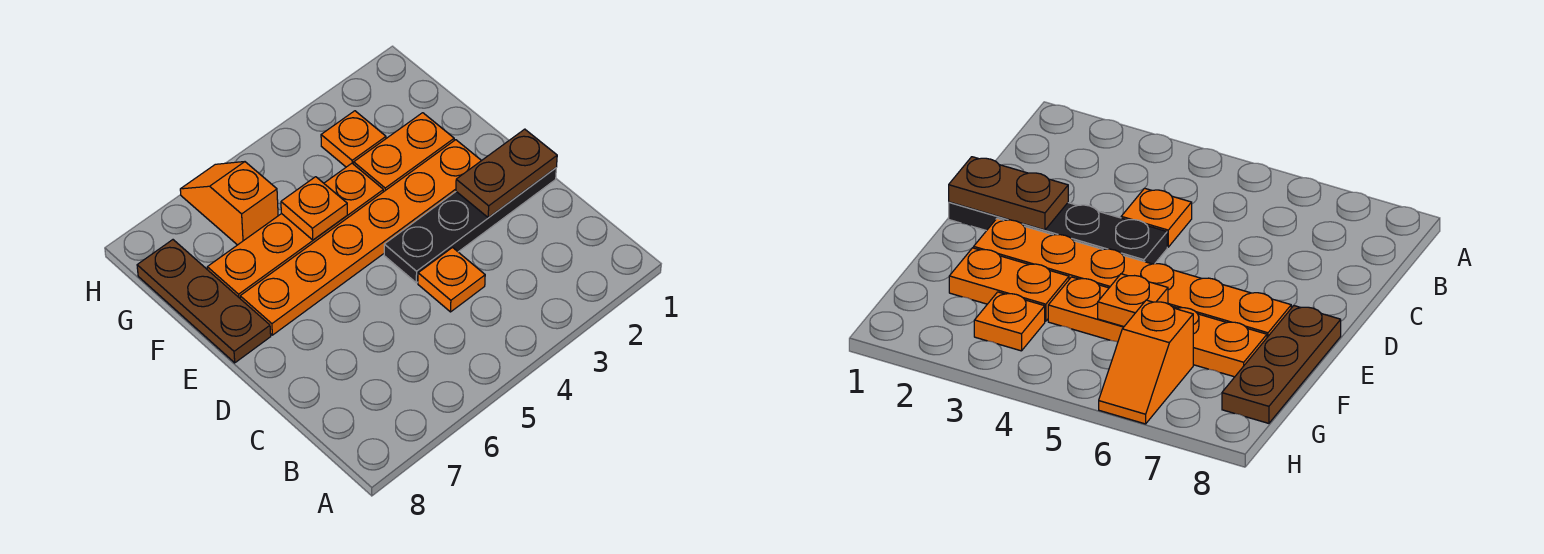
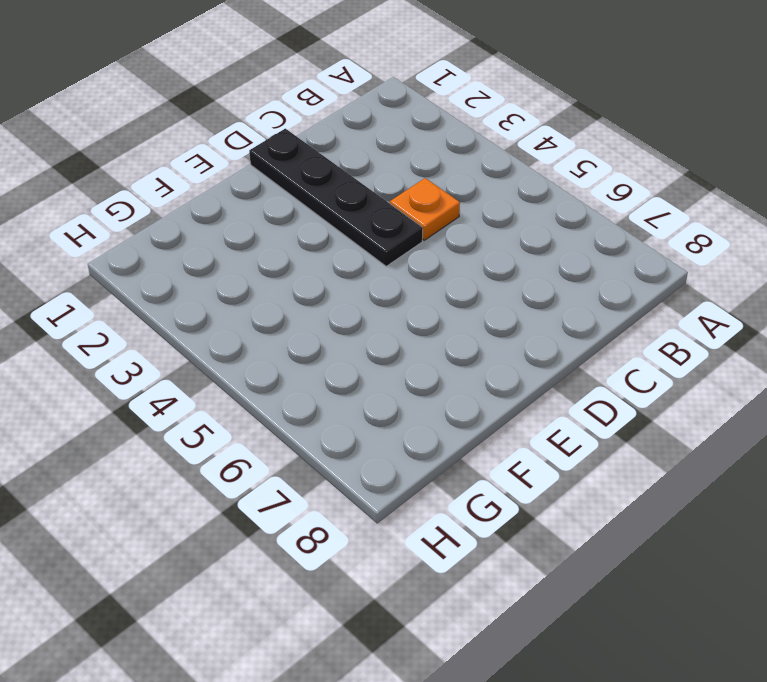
none -> orange plate E2:E7 level 1
none -> brown plate E8:G8 level 1

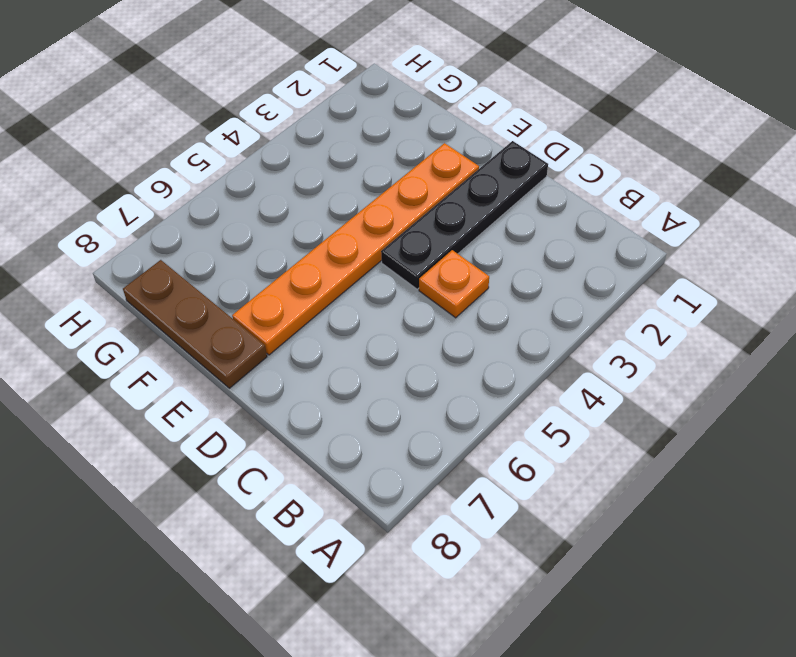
none -> orange plate F2:F3 level 1
none -> orange plate F4:F7 level 1

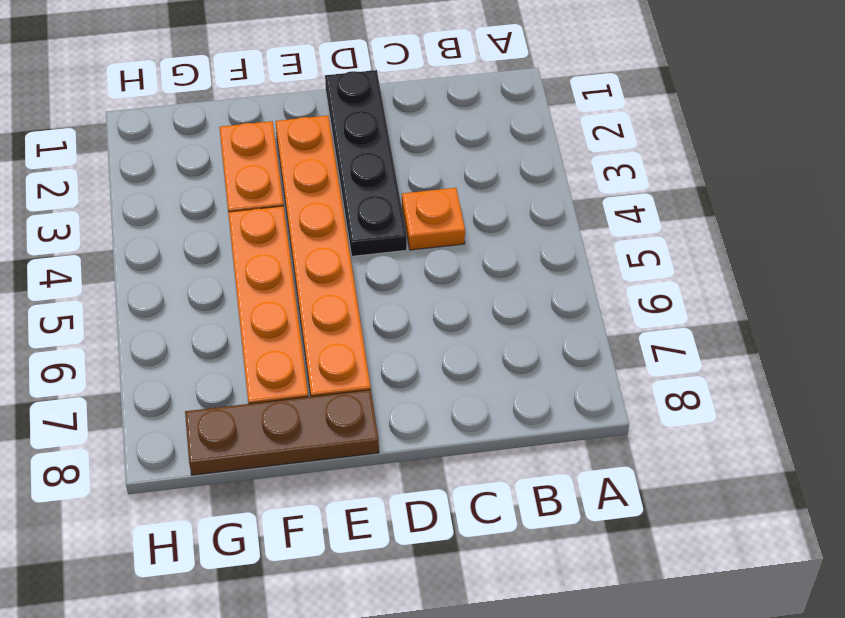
none -> orange plate G3 level 1
none -> orange slope G6:H6 level 1 top G

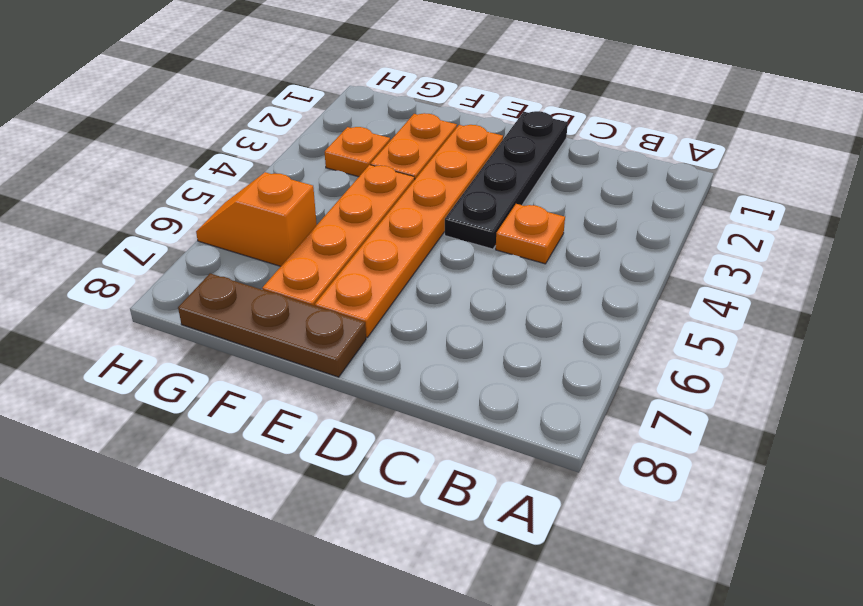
none -> brown plate D1:D2 level 2
none -> orange plate F5 level 2

